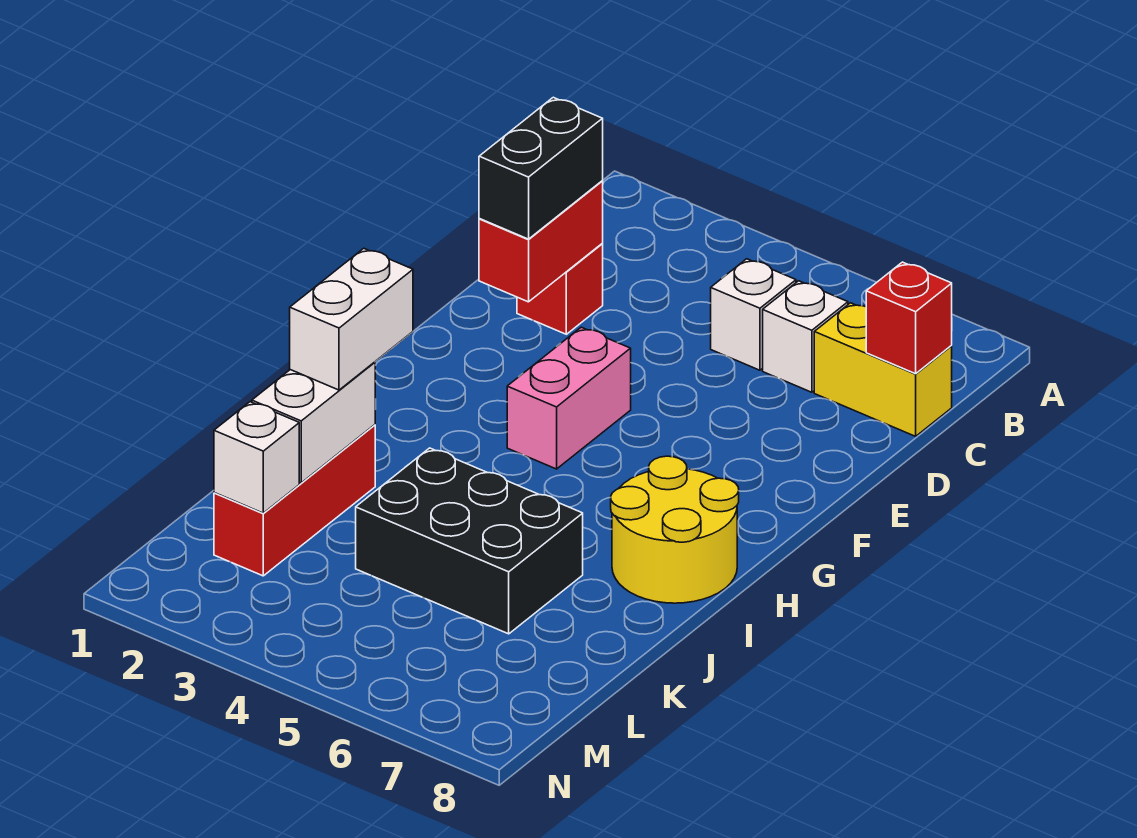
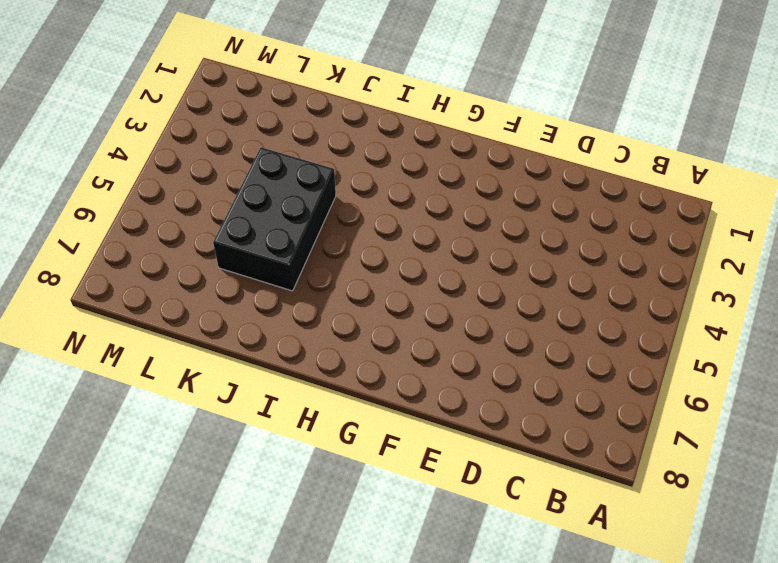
none -> white brick C5 level 1
none -> white brick C6 level 1
none -> yellow brick C7:C8 level 1

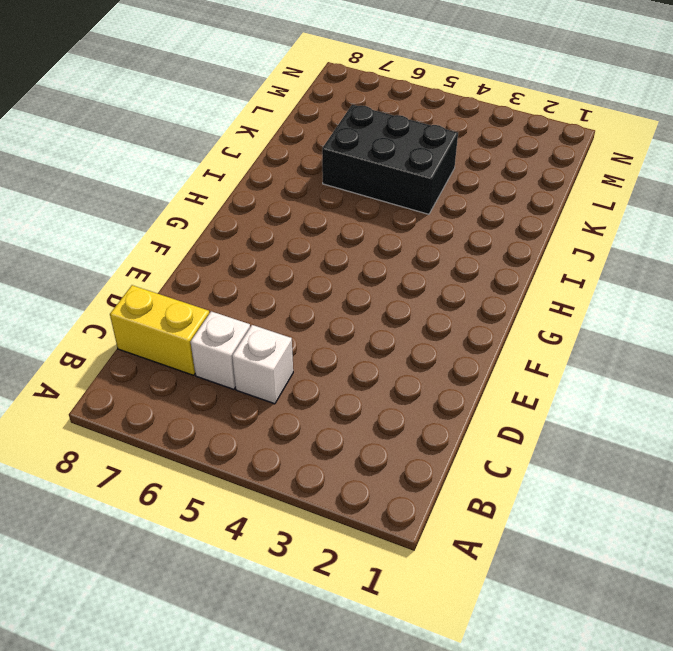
none -> red brick D2 level 1
none -> pink brick F4:G4 level 1
none -> yellow round brick H7:I8 level 1

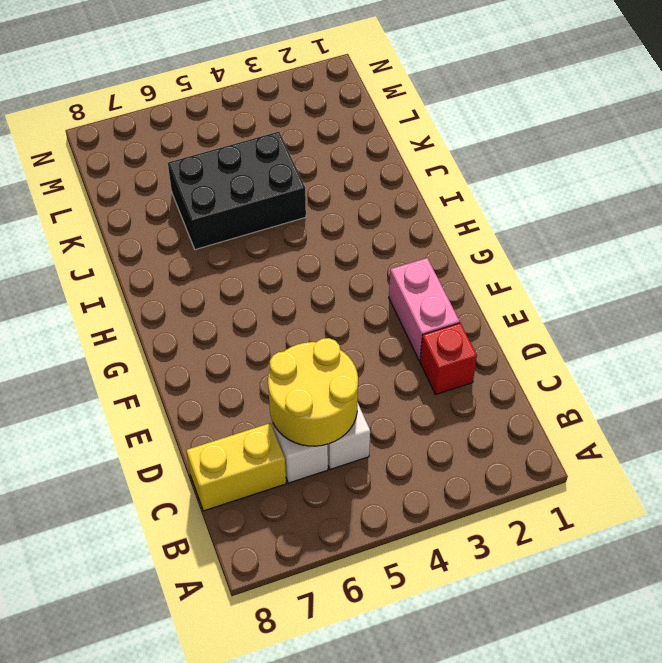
yellow round brick C5:D6 level 2 -> yellow round brick H7:I8 level 1
pink brick E2:F2 level 1 -> pink brick F4:G4 level 1
none -> red brick J2:L2 level 1
none -> red brick C8 level 2
none -> red brick D2:E2 level 2

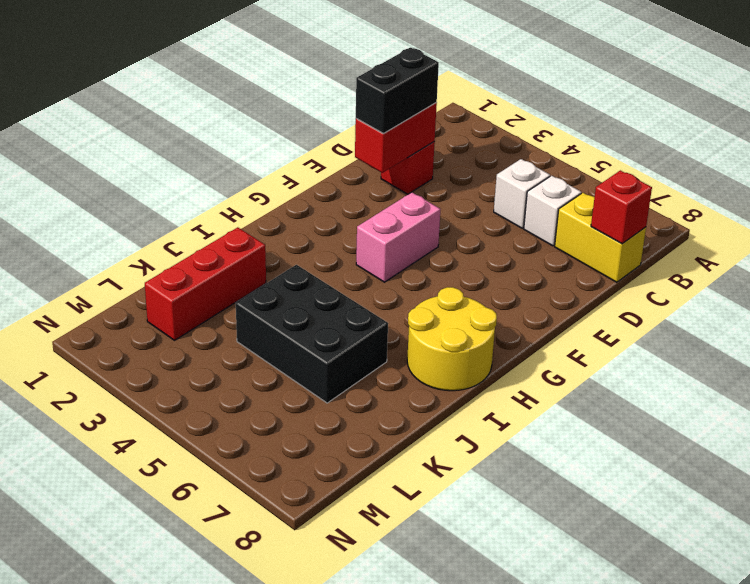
none -> white brick J2:K2 level 2
none -> white brick L2 level 2
none -> white brick I2:J2 level 3

